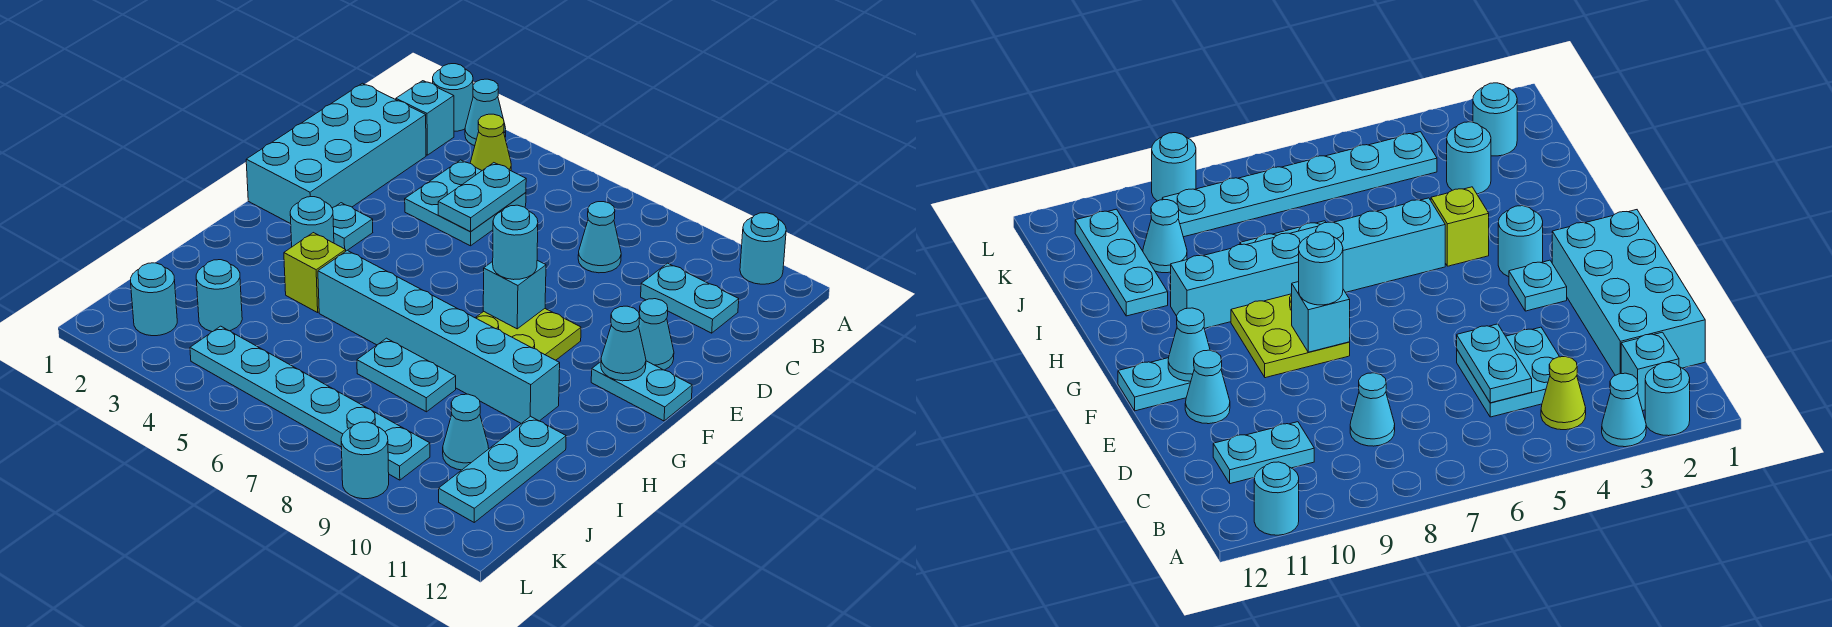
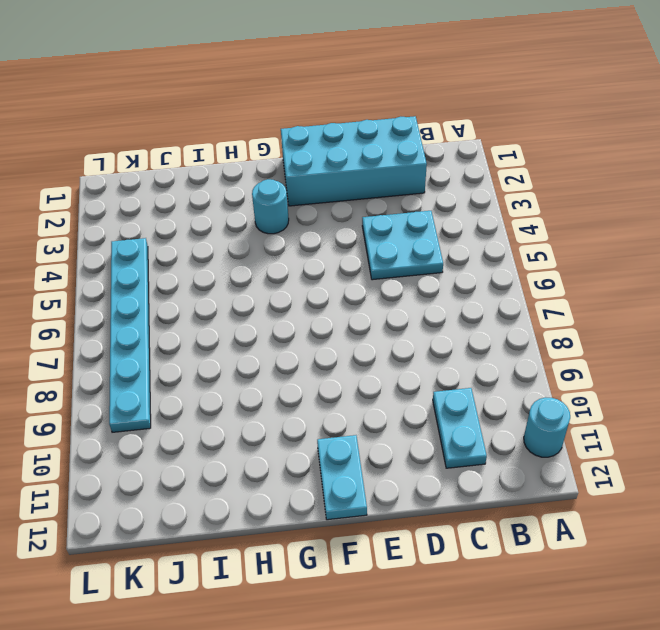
none -> cyan round brick A2 level 1
none -> cyan cone A3 level 1
none -> cyan brick B2 level 1

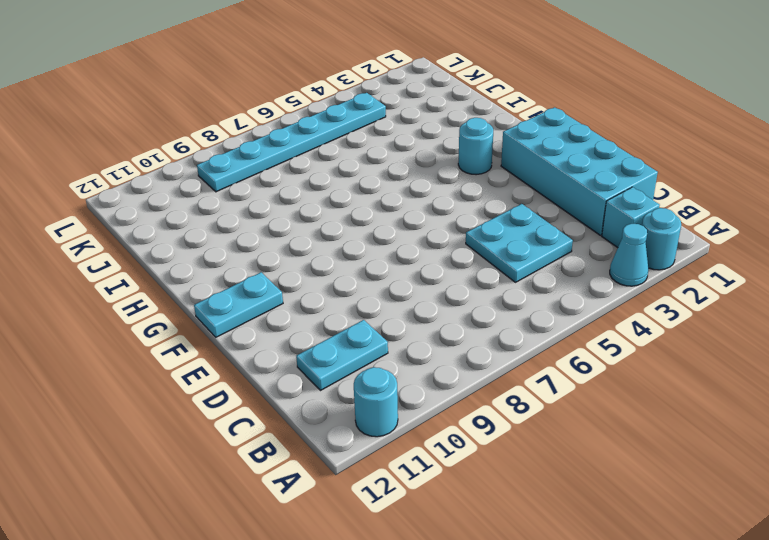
none -> lime cone B4 level 1
none -> cyan cone C8 level 1
none -> cyan cone E11 level 1

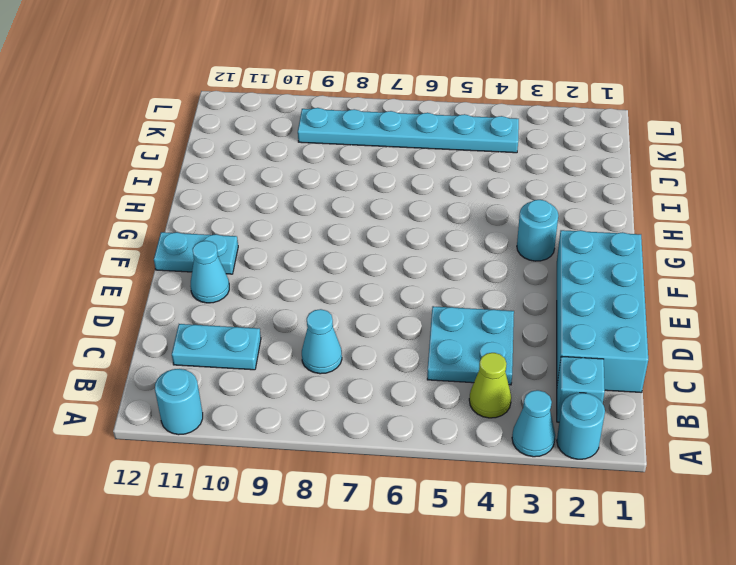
none -> cyan plate F3 level 1
none -> lime plate F8:G9 level 1
none -> lime brick H4 level 1

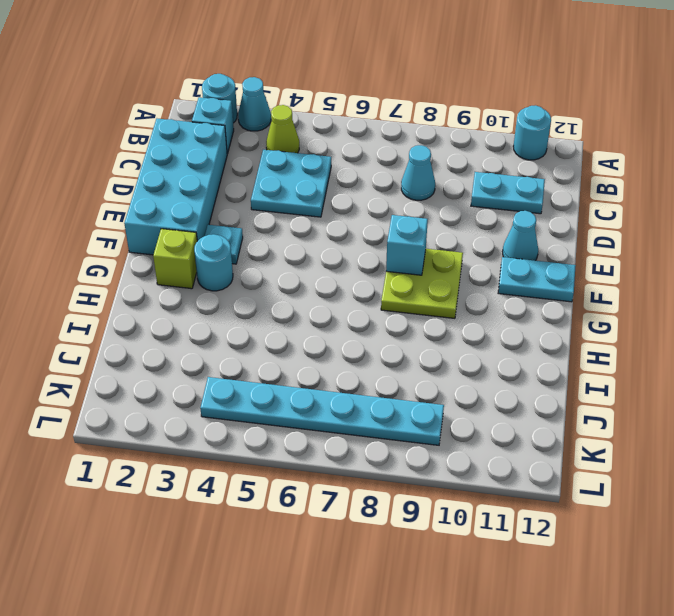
lime brick G2 level 1 -> lime brick H4 level 1
none -> cyan brick H5:H10 level 1
none -> cyan plate I7:I8 level 1
none -> cyan plate I11:K11 level 1

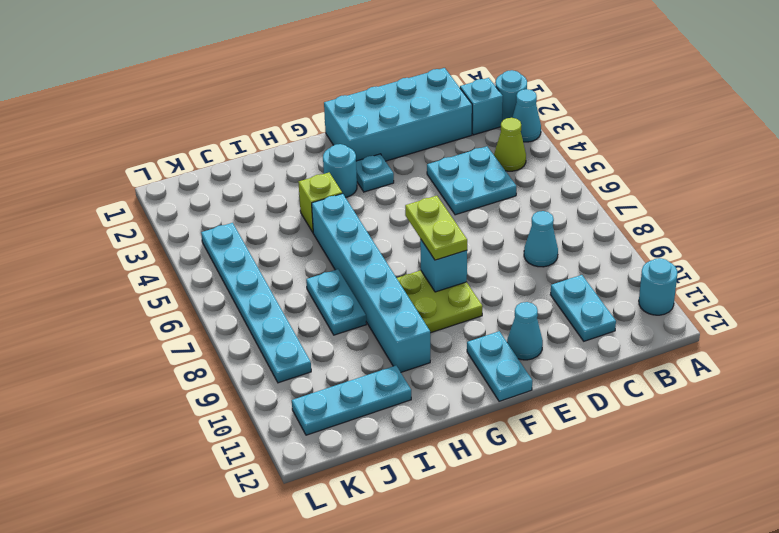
lime plate F7:F8 level 3 -> cyan round brick F8 level 3
none -> cyan round brick J3 level 1
none -> cyan cone J10 level 1
none -> cyan round brick K2 level 1

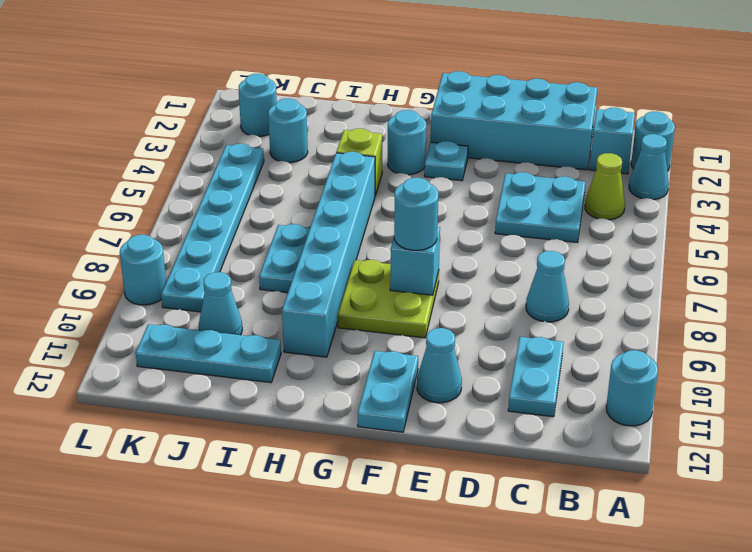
none -> cyan plate C5:D5 level 2
none -> cyan cone F11 level 2

